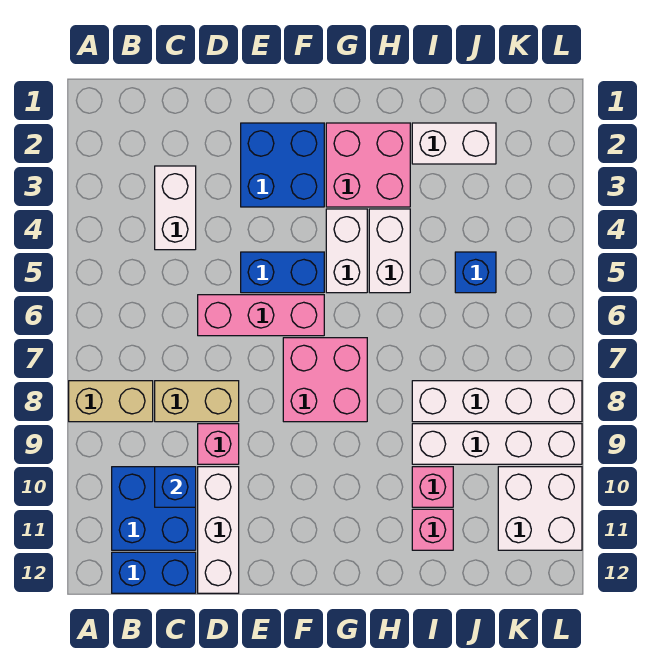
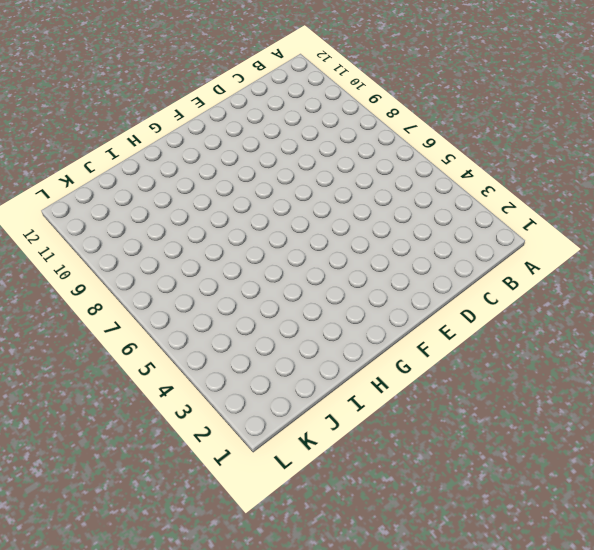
none -> tan brick A8:B8 level 1
none -> blue brick B10:C11 level 1
none -> blue brick B12:C12 level 1

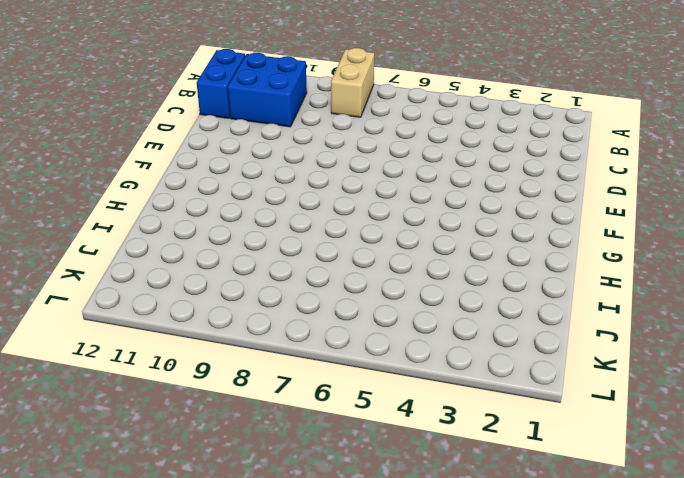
none -> white brick C3:C4 level 1
none -> tan brick C8:D8 level 1
none -> pink brick D6:F6 level 1

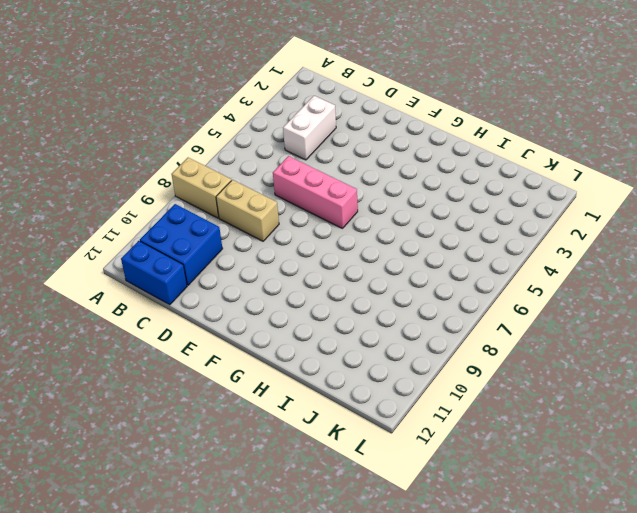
none -> pink brick D9 level 1
none -> white brick D10:D12 level 1
none -> blue brick E2:F3 level 1

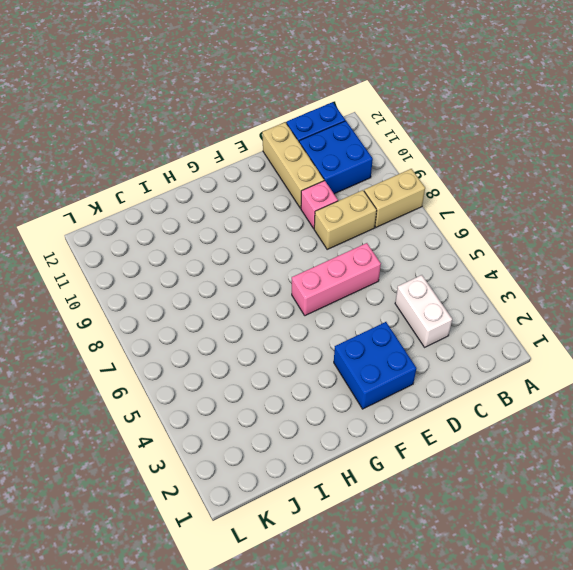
tan brick D10:D12 level 1 -> white brick D10:D12 level 1
none -> blue brick E5:F5 level 1
none -> pink brick F7:G8 level 1
none -> pink brick G2:H3 level 1

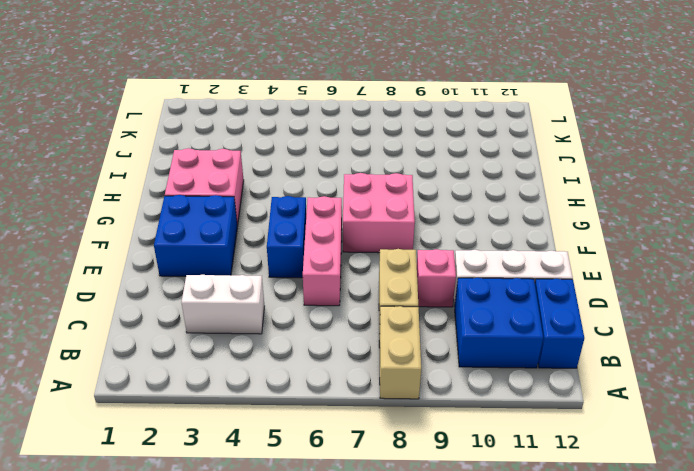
none -> white brick G4:G5 level 1
none -> white brick H4:H5 level 1
none -> white brick I2:J2 level 1

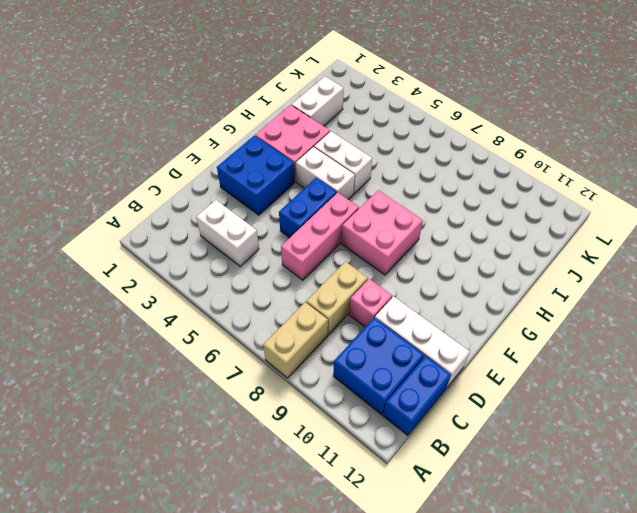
none -> white brick I8:L8 level 1
none -> white brick I9:L9 level 1
none -> pink brick I10 level 1

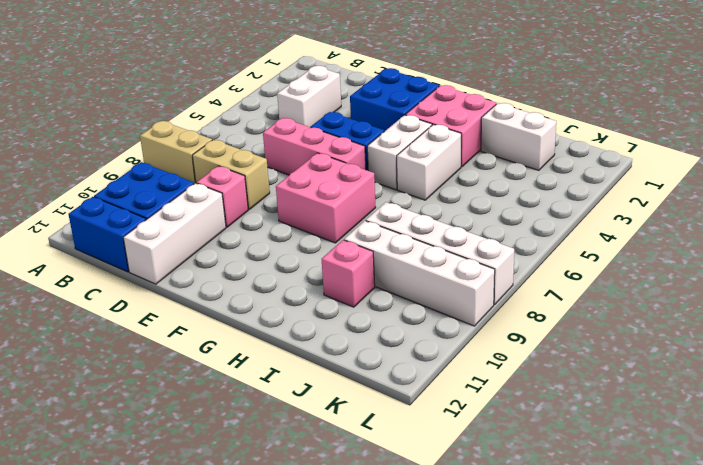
none -> pink brick I11 level 1
none -> blue brick J5 level 1
none -> white brick K10:L11 level 1

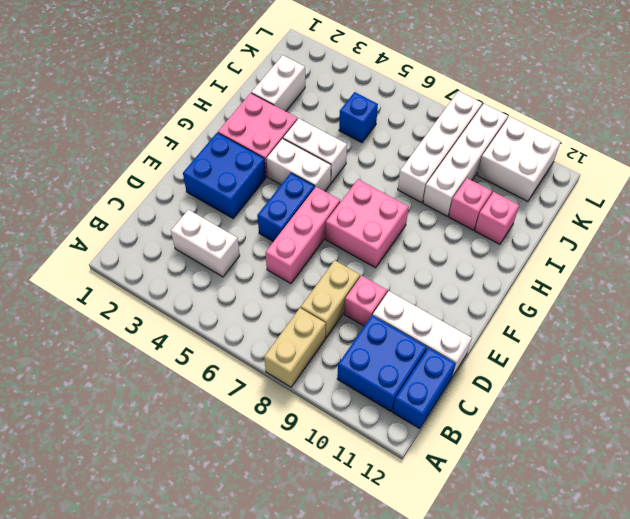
none -> blue brick C10 level 2

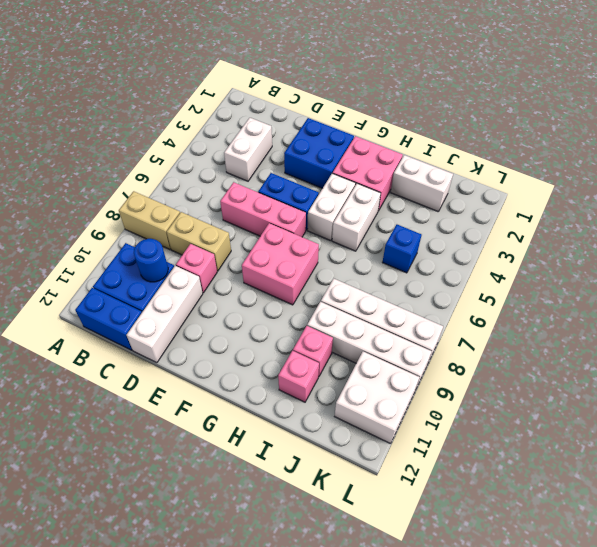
blue round brick C10 level 2 -> blue brick C10 level 2

